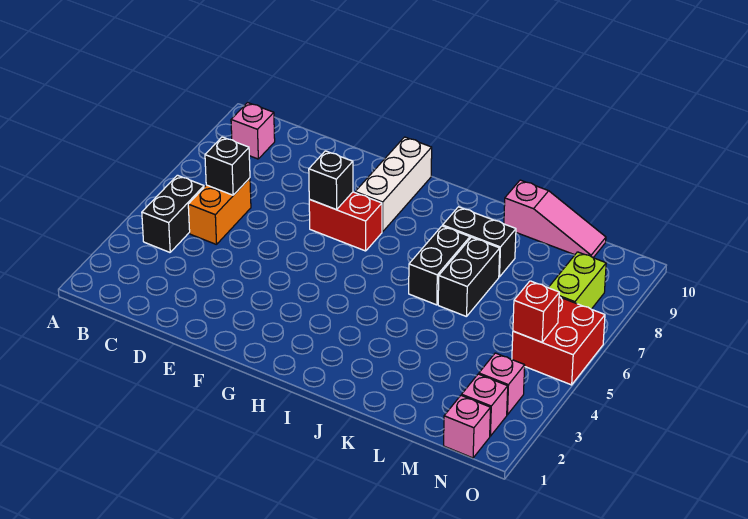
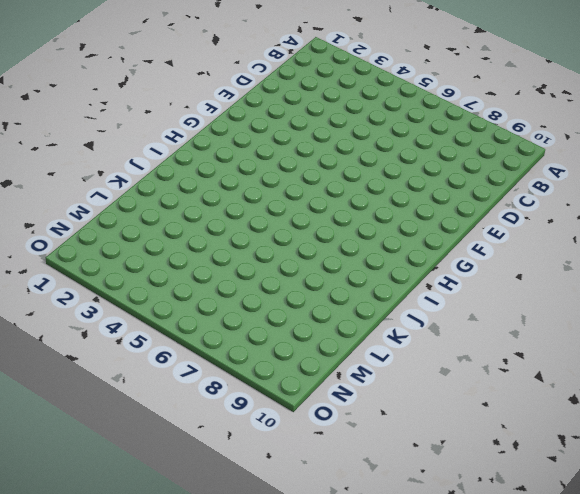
none -> black brick B4:B5 level 1
none -> pink brick B9 level 1
none -> orange brick C5:C6 level 1

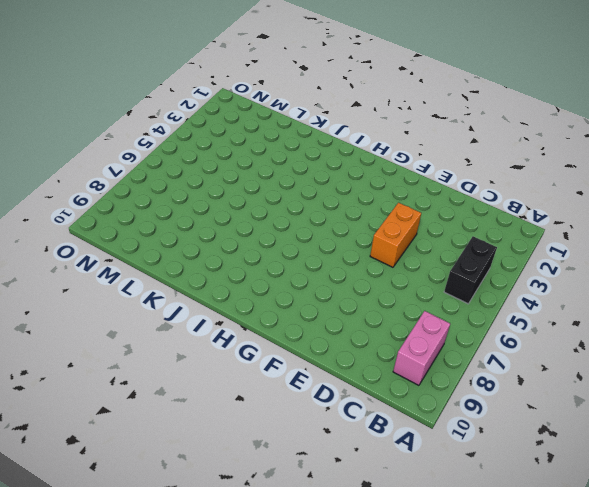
pink brick B8:B9 level 1 -> pink brick B9 level 1
orange brick E4:E5 level 1 -> orange brick C5:C6 level 1
none -> red brick F7:G7 level 1
none -> white brick G8:G10 level 1
none -> black brick J6:J7 level 1

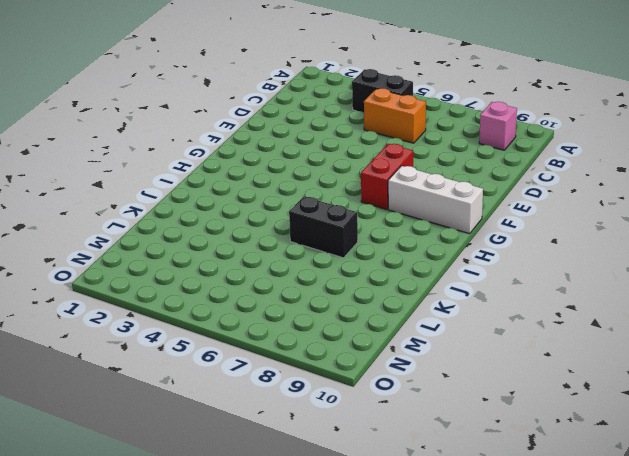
none -> black brick J8:K8 level 1
none -> black brick K6:K7 level 1
none -> pink slope K10:M10 level 1 top K

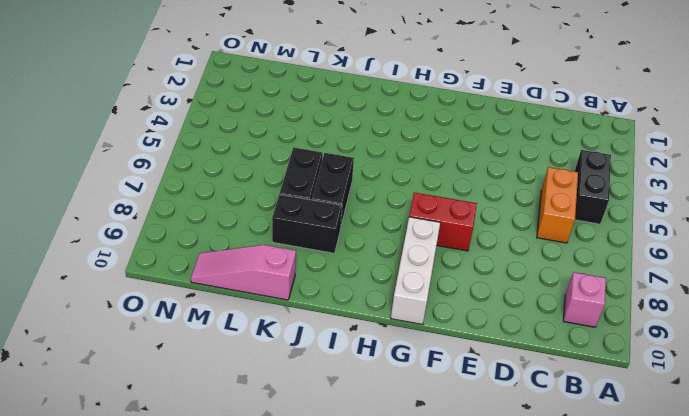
none -> pink brick N1 level 1
none -> pink brick N2 level 1
none -> pink brick N3 level 1

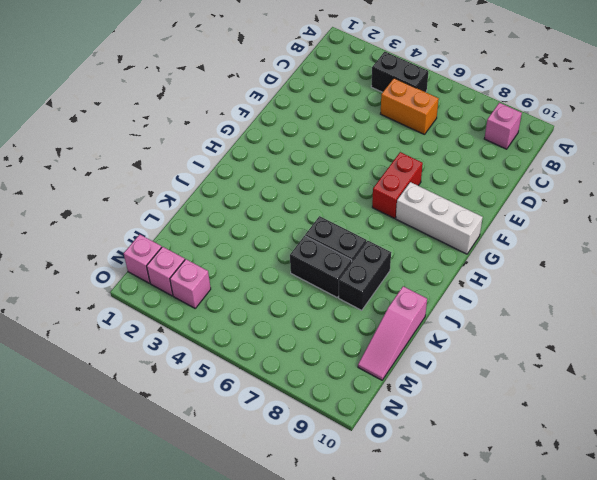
none -> red brick N5:O6 level 1
none -> lime brick N7:N8 level 1
none -> black brick C6 level 2

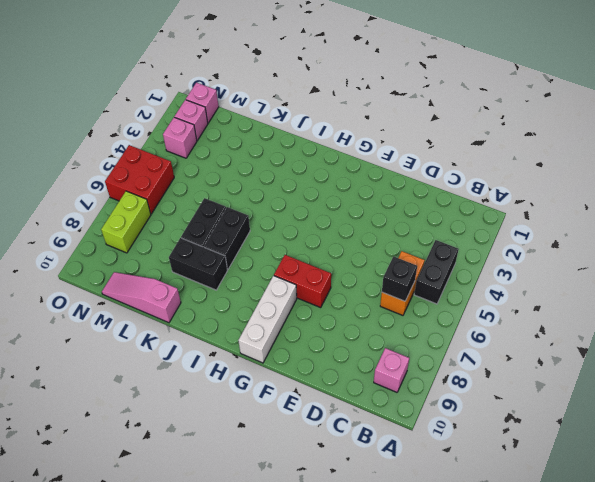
none -> black brick F7 level 2
none -> red brick N5 level 2

